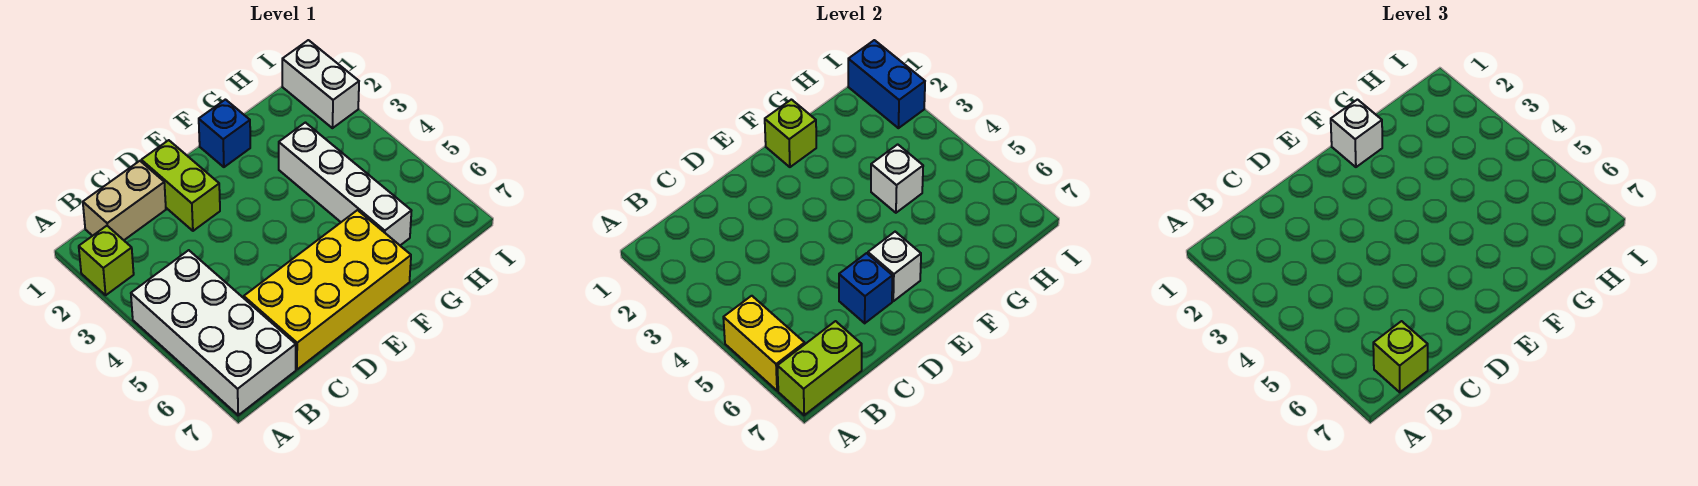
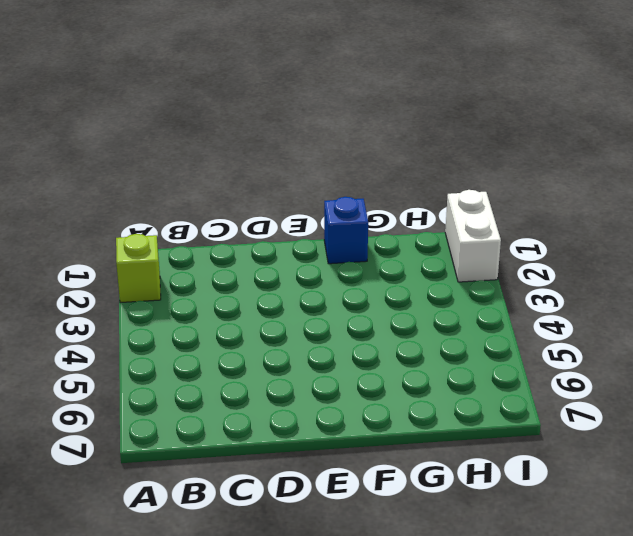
none -> white brick A4:B7 level 1
none -> tan brick B1:C1 level 1
none -> yellow brick C6:F7 level 1

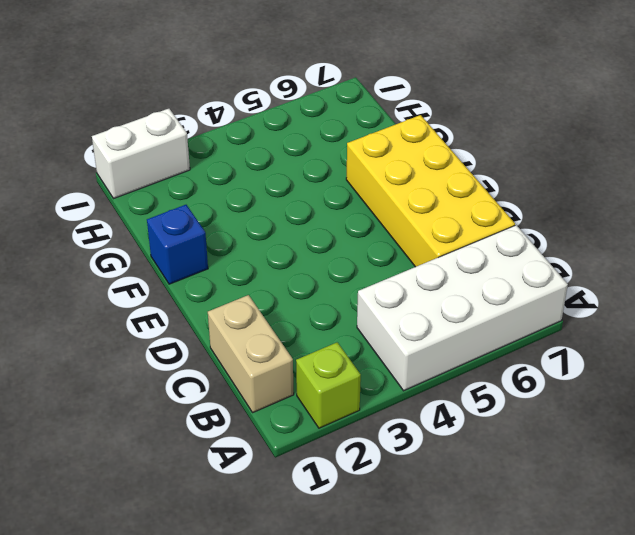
none -> lime brick D1:D2 level 1
none -> white brick G3:G6 level 1
none -> yellow brick A5:A6 level 2

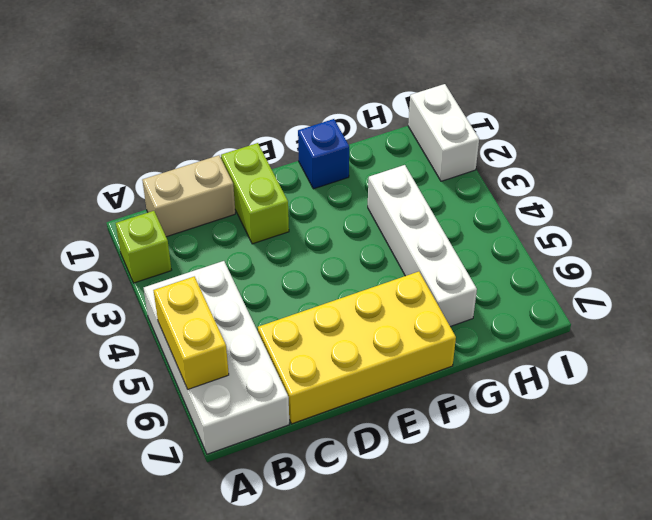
none -> lime brick A7:B7 level 2
none -> blue brick D6 level 2
none -> white brick E6 level 2

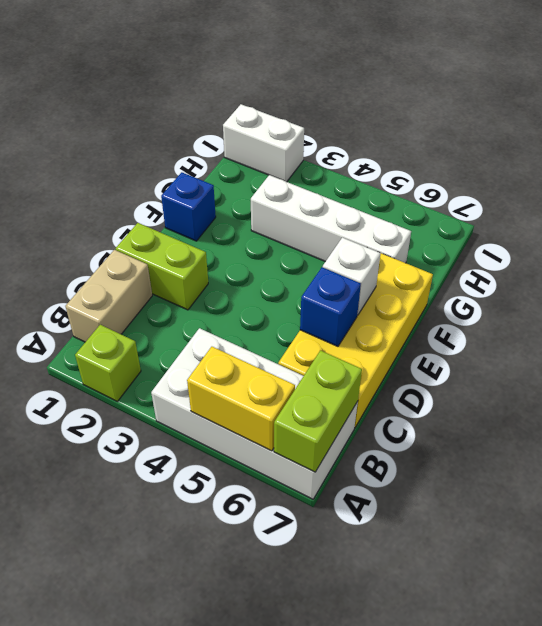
none -> lime brick F1 level 2
none -> white brick G4 level 2
none -> blue brick I1:I2 level 2

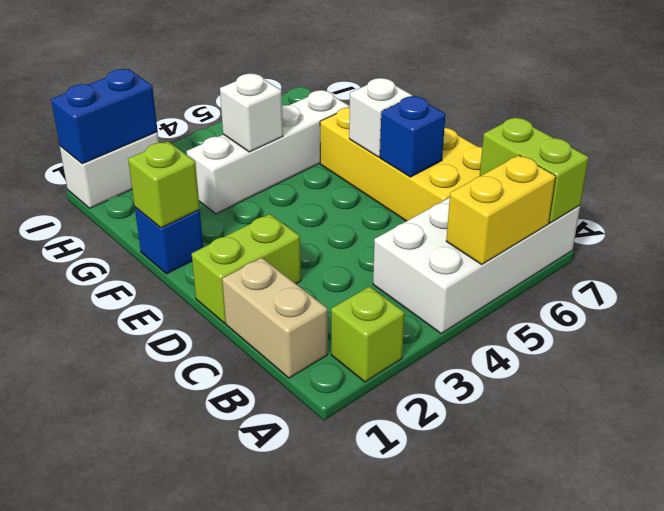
none -> lime brick B7 level 3
none -> white brick F1 level 3

